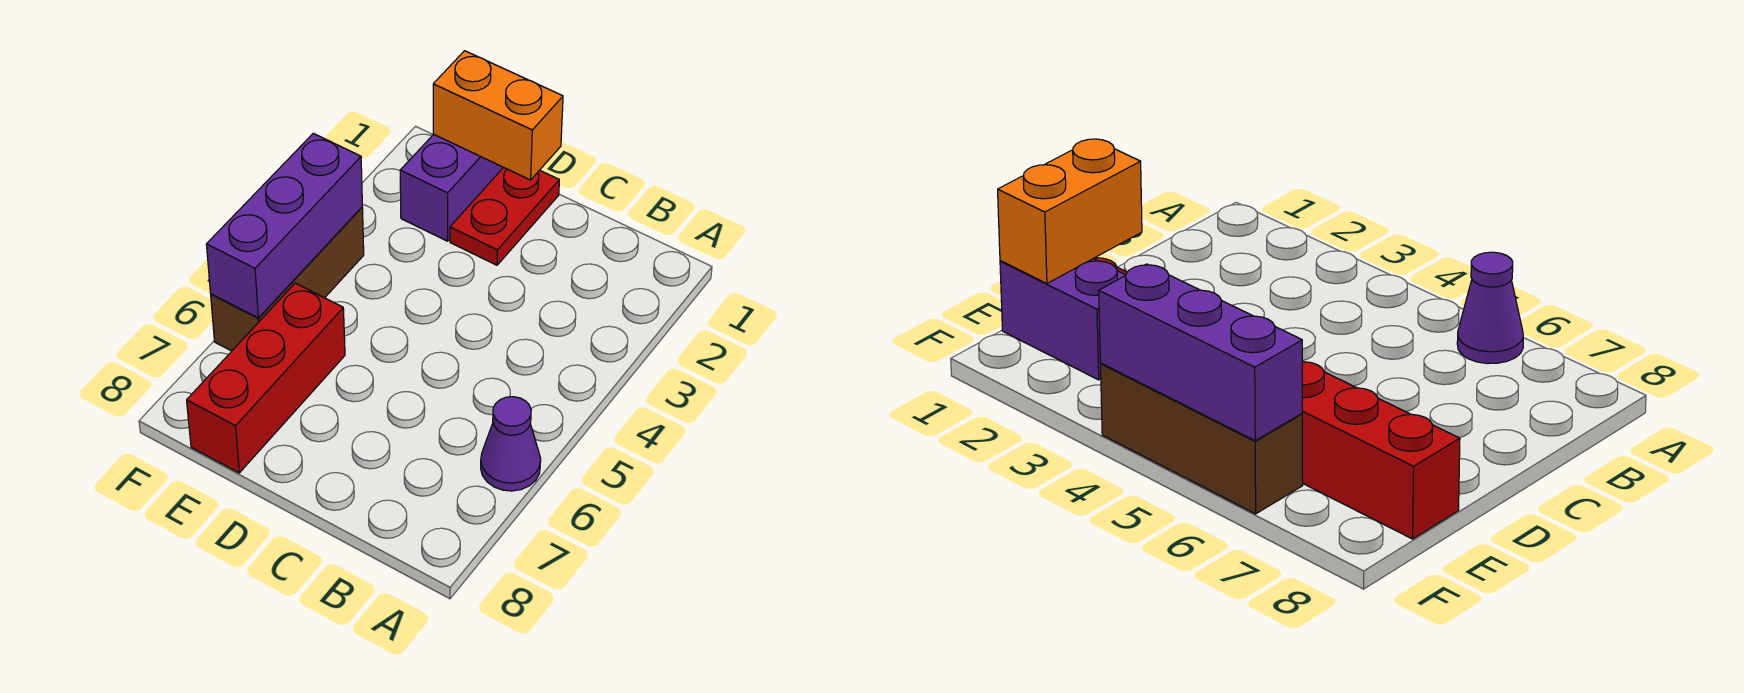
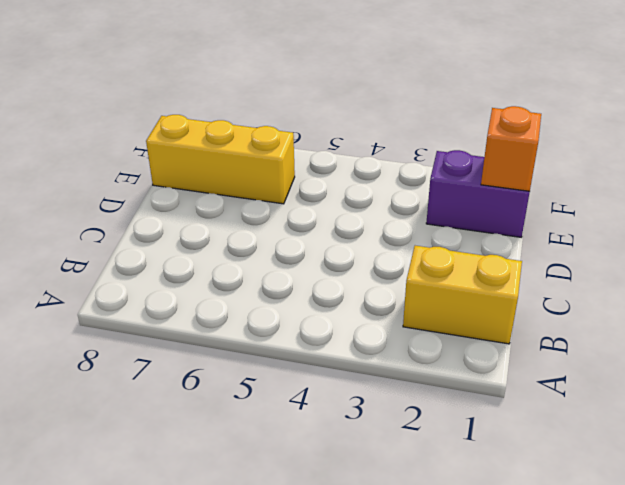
yellow brick B1:B2 level 1 -> none
orange brick E1 level 2 -> orange brick D1:E1 level 2
yellow brick E6:E8 level 1 -> red brick E6:E8 level 1
none -> purple cone A6 level 1
none -> red plate D1:D2 level 1

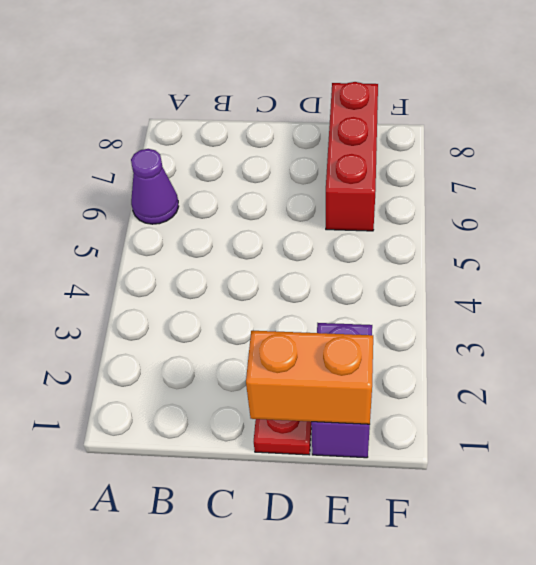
none -> brown brick F4:F6 level 1
none -> purple brick F4:F6 level 2

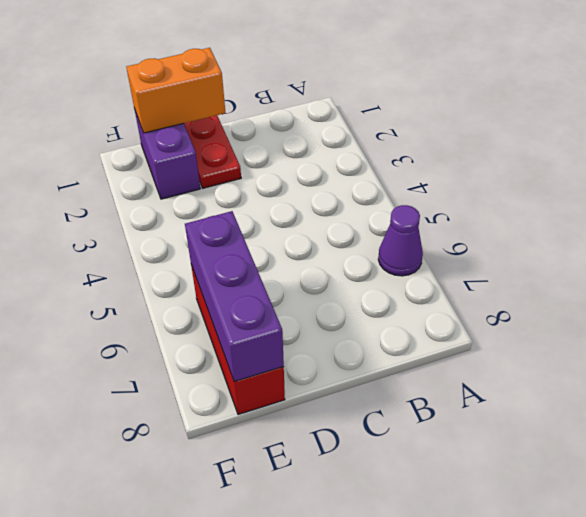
purple brick E6:E8 level 2 -> purple brick F4:F6 level 2
none -> brown brick F4:F6 level 1

